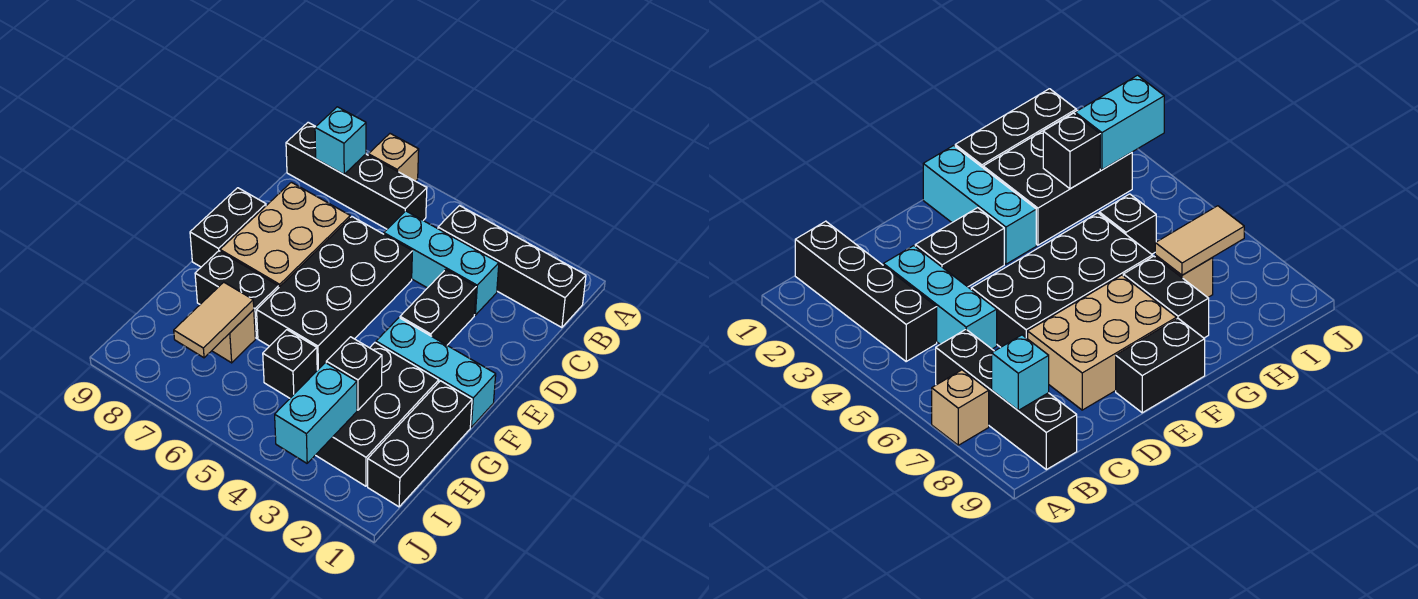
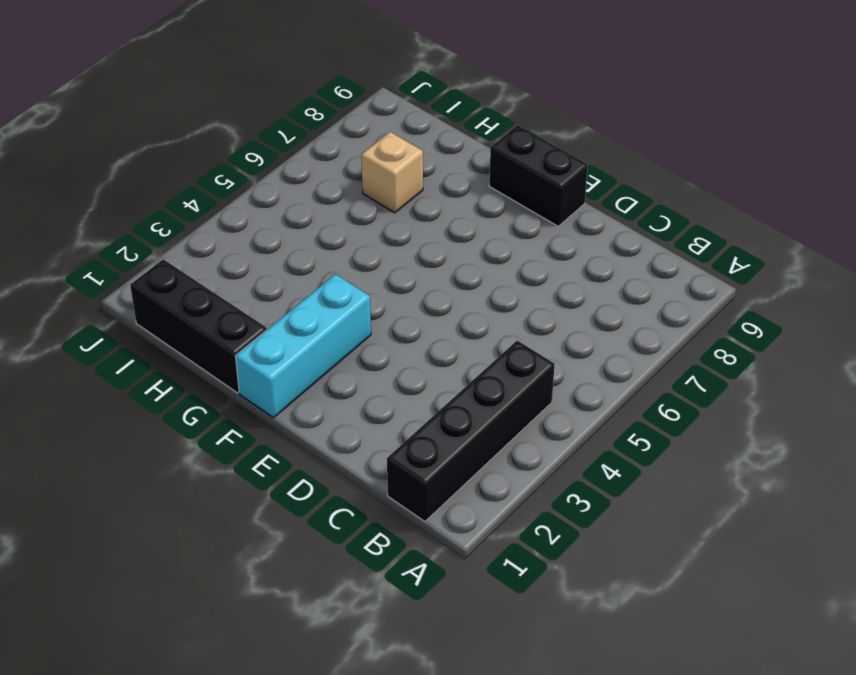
none -> tan brick A7 level 1
none -> black brick B6:B9 level 1
none -> cyan brick C3:C5 level 1

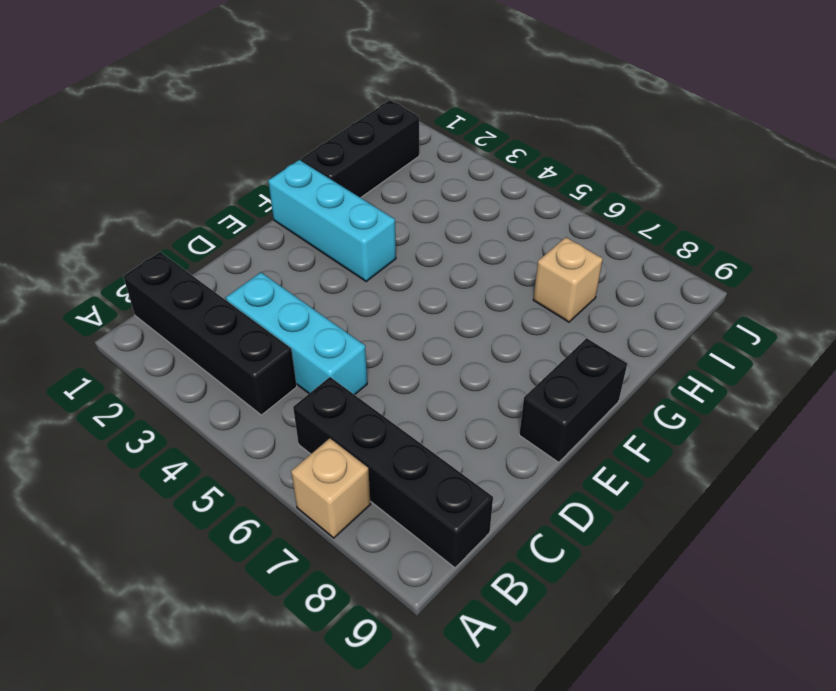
none -> black brick D3:E3 level 1
none -> black brick D5:G6 level 1
none -> tan brick D7:F8 level 1

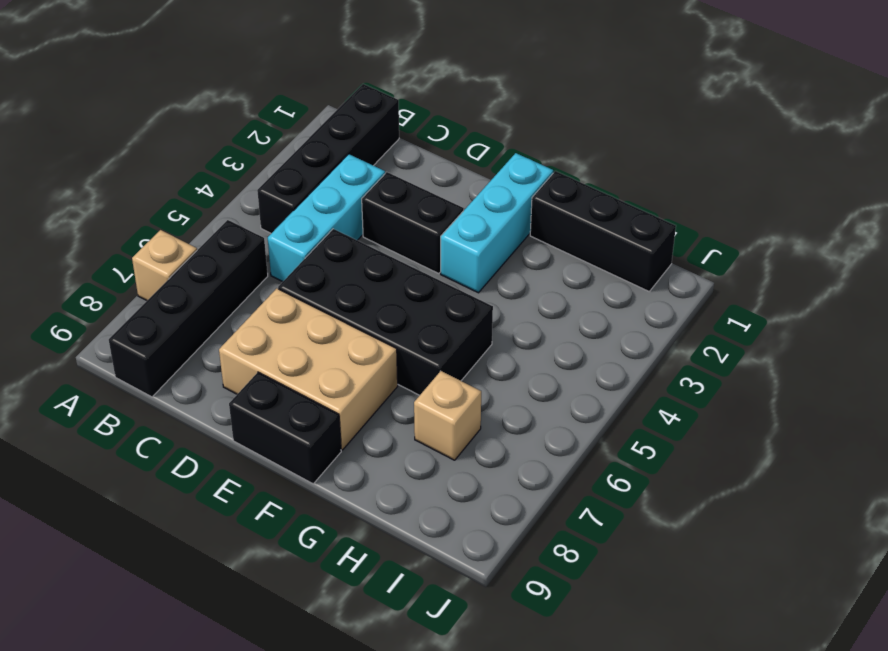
none -> black brick G2:I3 level 1
none -> black brick G7:G8 level 1
none -> black brick H5 level 1

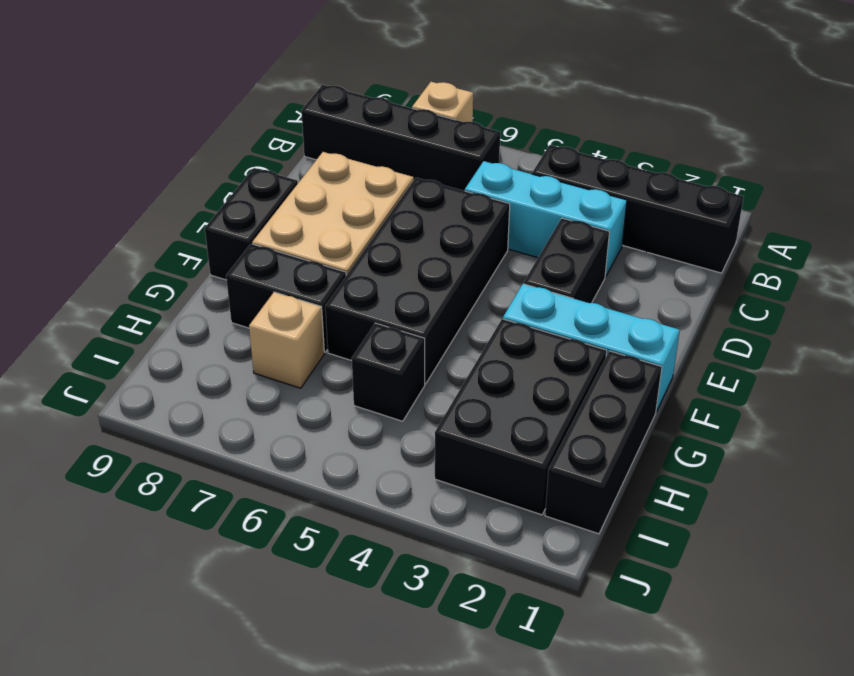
none -> cyan brick B8 level 2
none -> black brick H3 level 2
none -> tan tile H7:I7 level 2

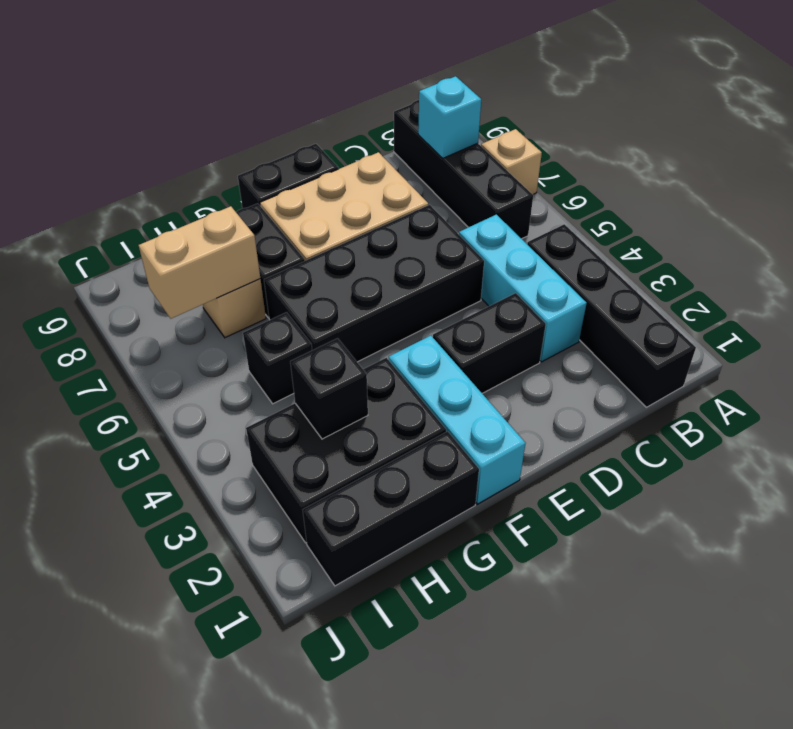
tan brick H7:I7 level 2 -> tan tile H7:I7 level 2
none -> cyan brick I3:J3 level 2

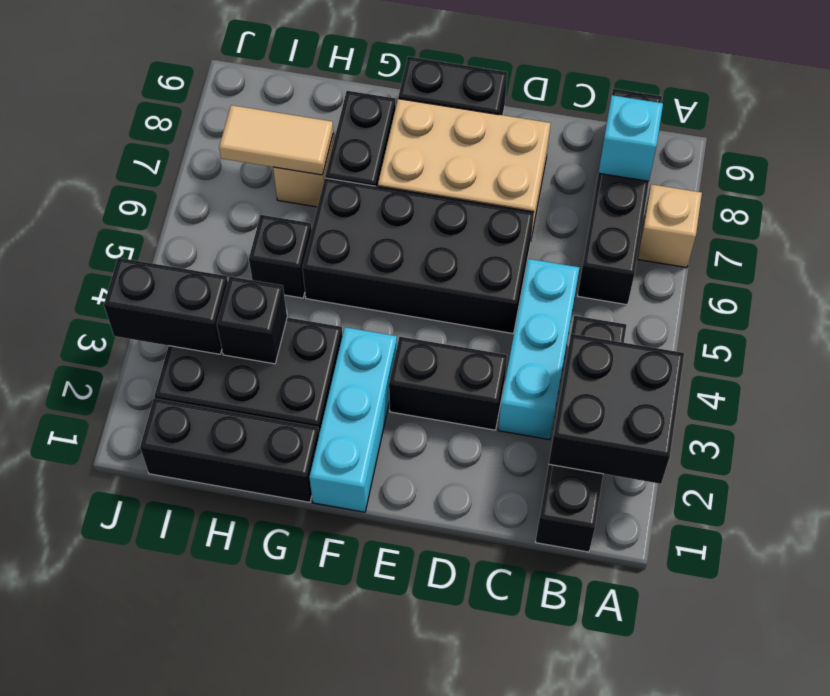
black brick A2:B3 level 2 -> none
black brick I3:J3 level 2 -> cyan brick I3:J3 level 2

